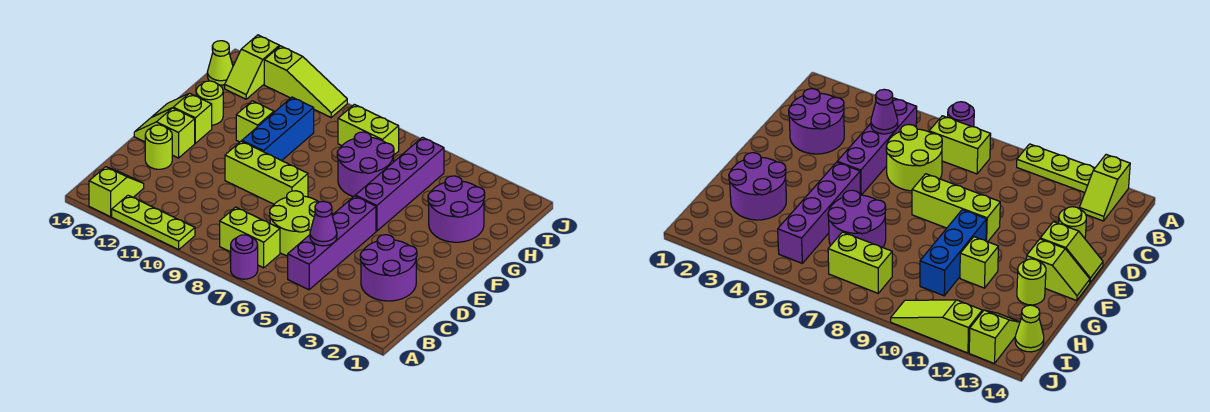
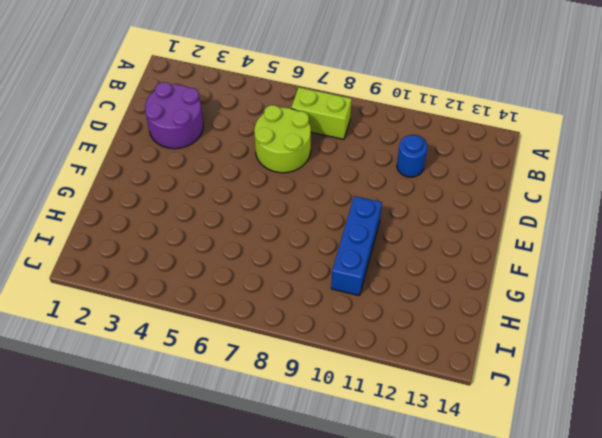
blue round brick C11 level 1 -> none
none -> purple round brick A7 level 1
none -> lime plate A10:A12 level 1
none -> lime slope A13:B13 level 1 top A

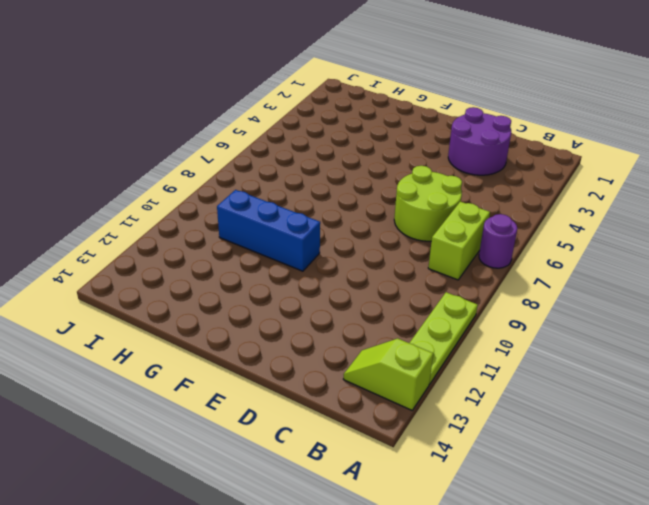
none -> purple brick B5:E5 level 1
none -> lime round brick D13 level 1
none -> lime brick E8:E10 level 1

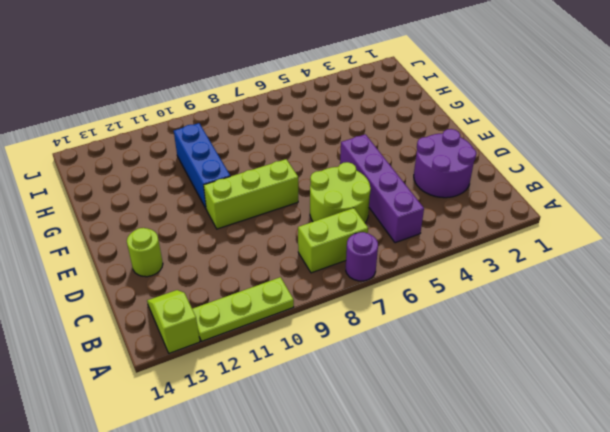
none -> lime slope E13:E14 level 1 top 13
none -> purple brick F5:I5 level 1
none -> lime slope F13:F14 level 1 top 13

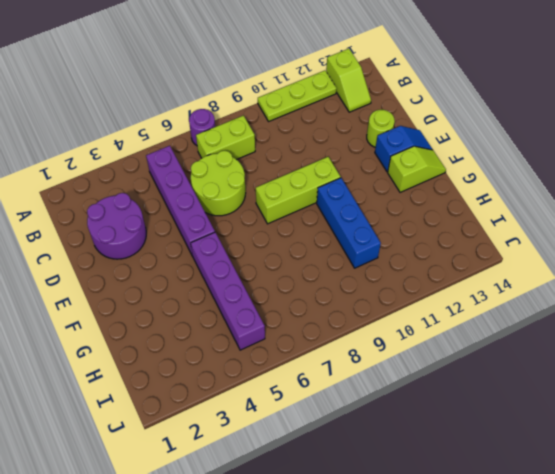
blue slope E13:E14 level 1 top 13 -> lime slope E13:E14 level 1 top 13
none -> purple round brick G2:H3 level 1
none -> purple round brick G6:H7 level 1
none -> lime brick G11 level 1

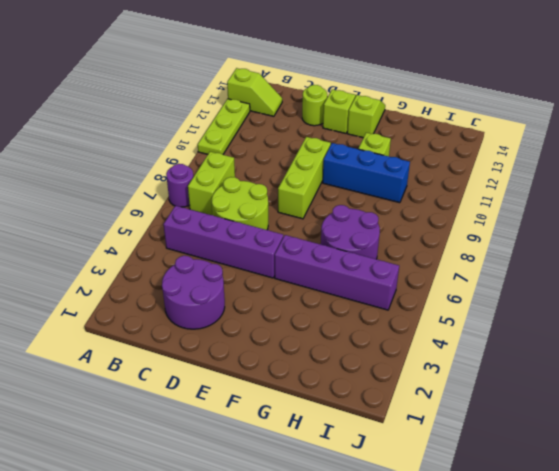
none -> purple round brick G2:H3 level 1
none -> lime round brick G13 level 1
none -> lime brick I7:I8 level 1

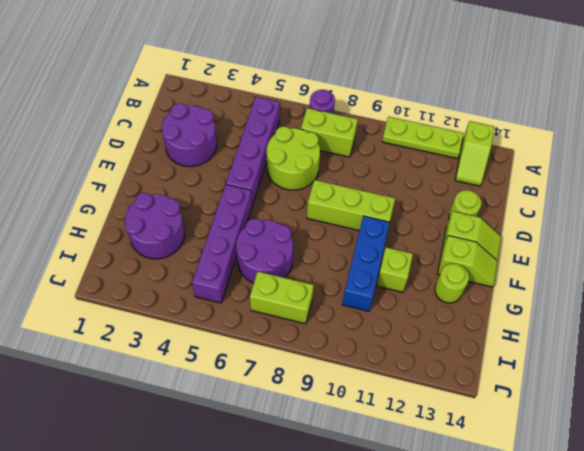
none -> lime slope I13:J13 level 1 top J
none -> lime cone I14 level 1
none -> lime slope J10:J12 level 1 top 12

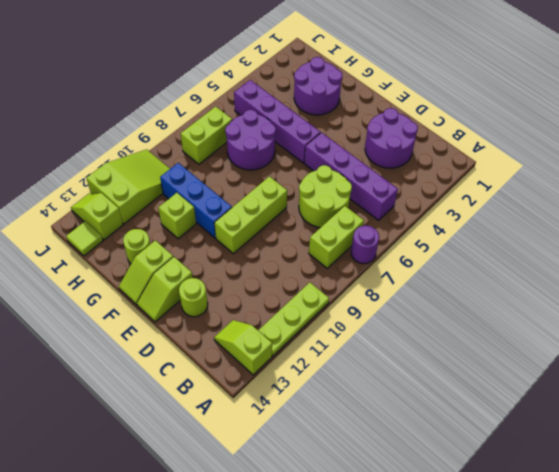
lime slope I10:J12 level 1 top 12 -> lime slope J10:J12 level 1 top 12
lime slope I13:J13 level 1 top I -> lime slope I13:J13 level 1 top J
lime tile I14 level 1 -> lime cone I14 level 1
none -> purple cone C5 level 2

